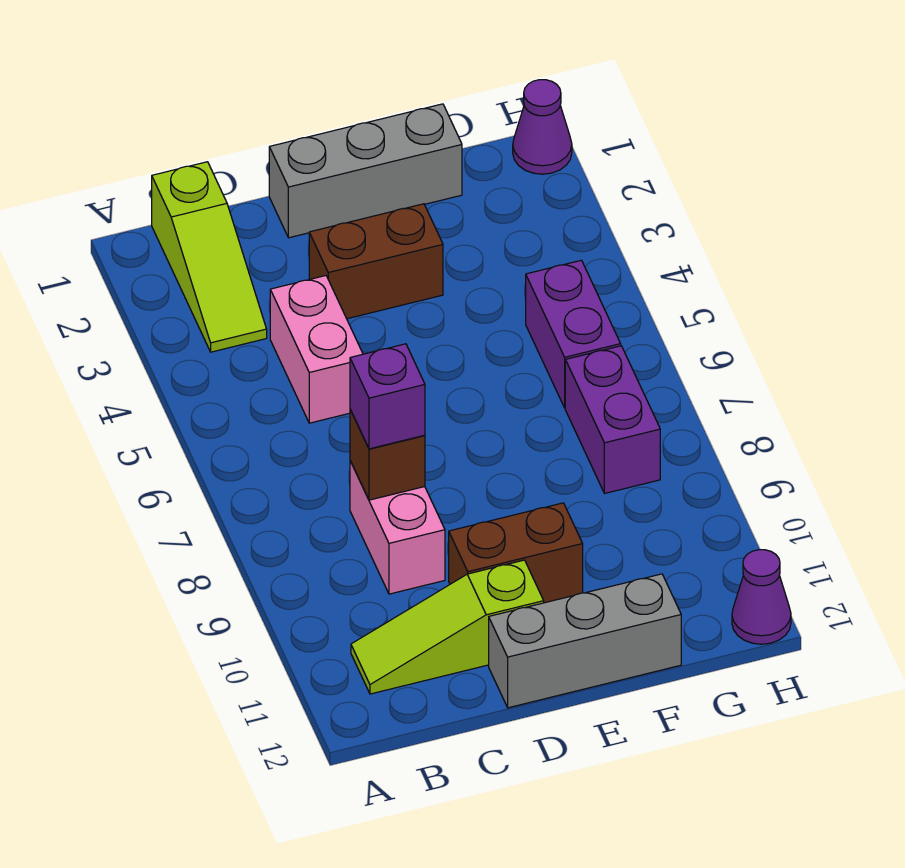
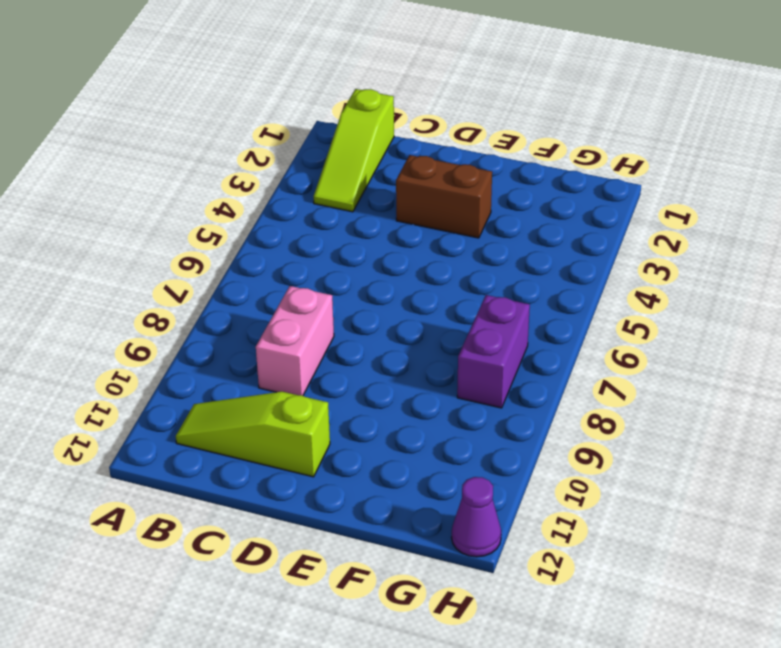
none -> pink brick C4:C5 level 1
none -> grey brick D1:F1 level 1
none -> brown brick D10:E10 level 1

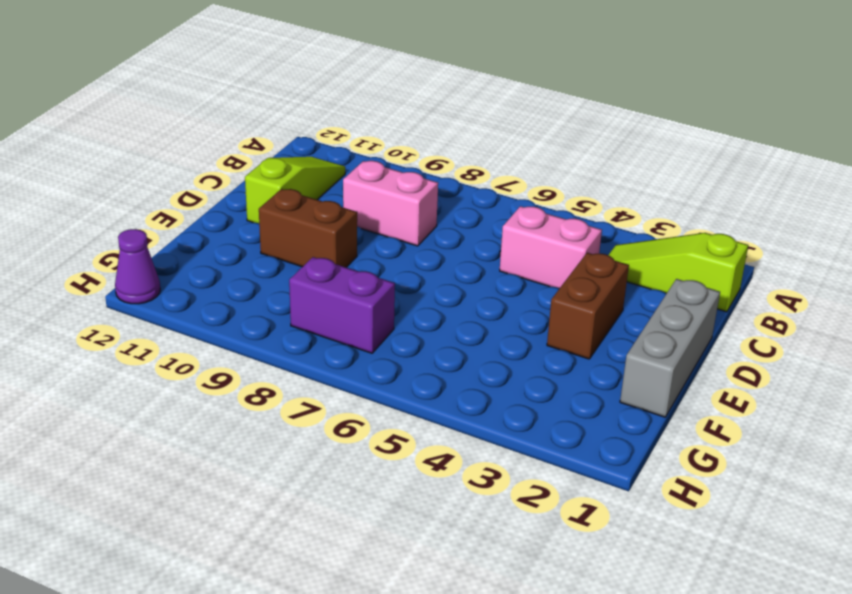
brown brick E9:E10 level 1 -> brown brick D10:E10 level 1
none -> grey brick D12:F12 level 1
none -> purple brick G5:G6 level 1
none -> purple cone H1 level 1

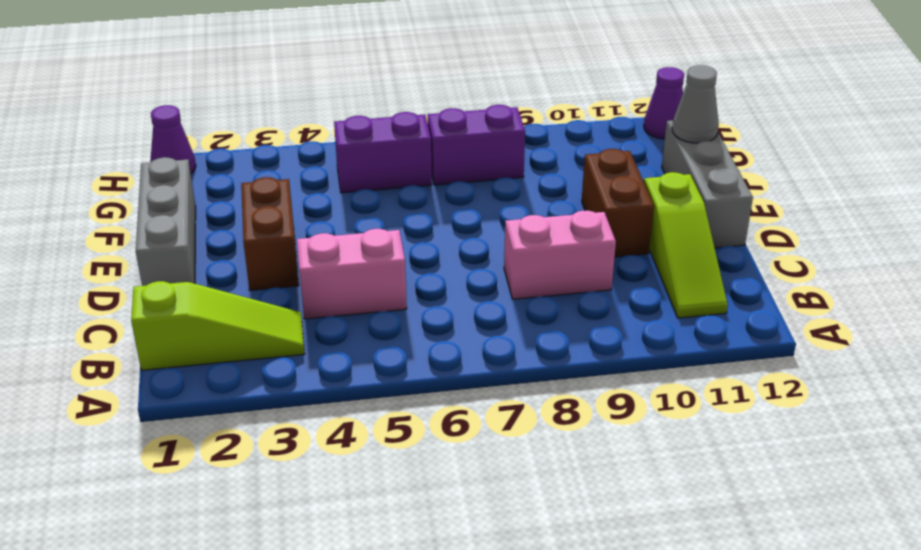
grey cone F12 level 2 -> none
none -> brown brick C8 level 2
none -> purple brick C8 level 3

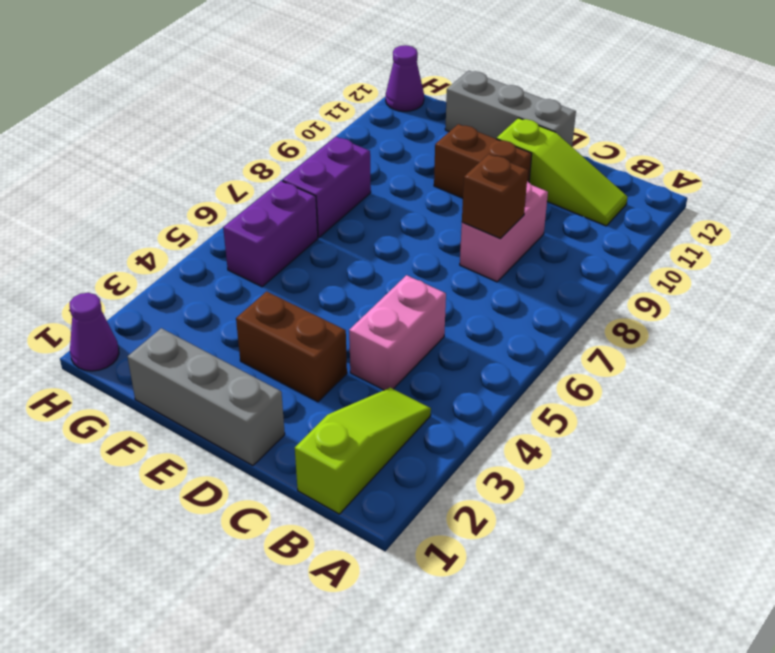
none -> purple brick C8 level 3

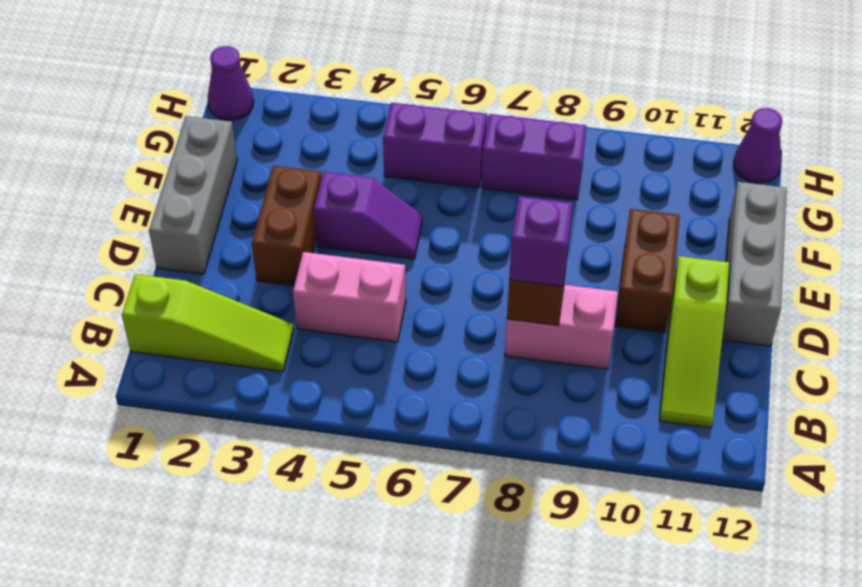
purple slope E4:E5 level 1 top 4 -> none

